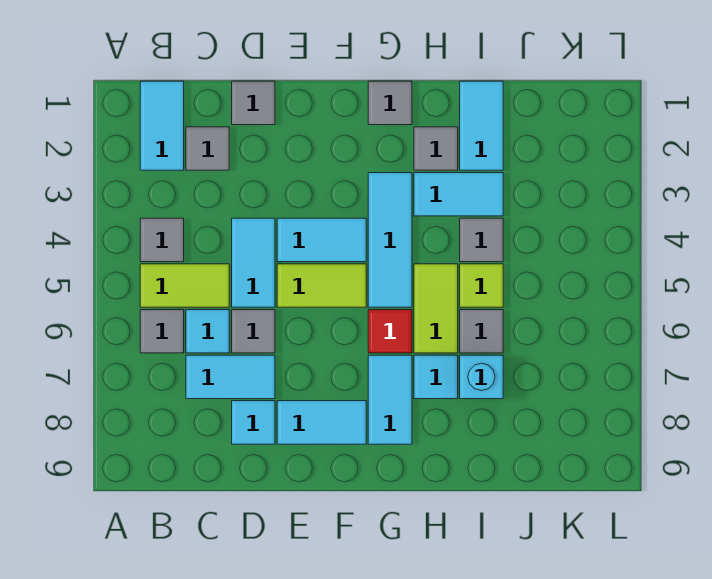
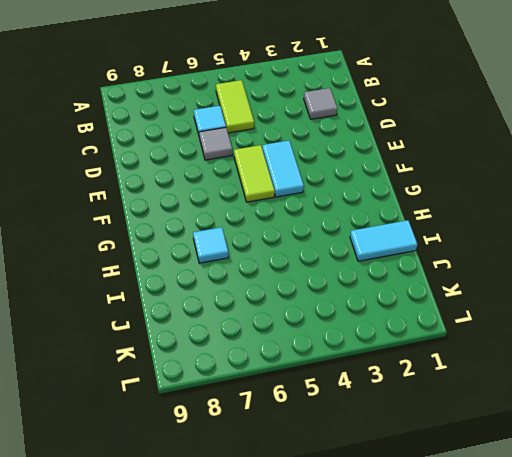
none -> cyan tile B1:B2 level 1
none -> grey tile B4 level 1
none -> grey tile B6 level 1

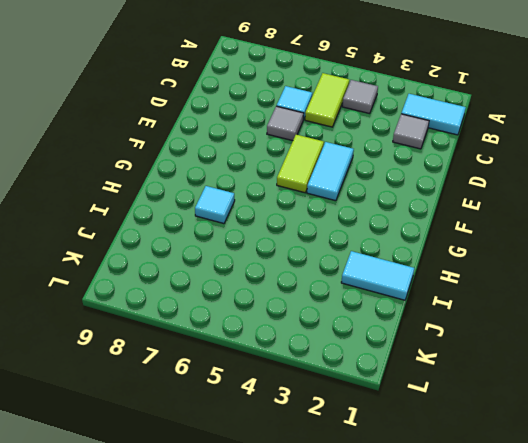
none -> grey tile B6 level 1
none -> cyan tile C7:D7 level 1
none -> grey tile D1 level 1

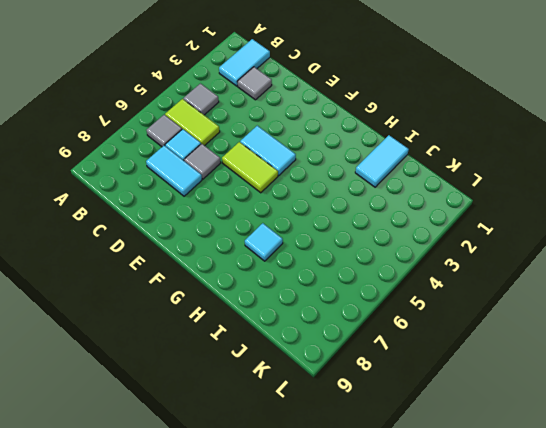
none -> grey tile D1 level 1
none -> cyan tile D4:D5 level 1
none -> cyan tile D8 level 1

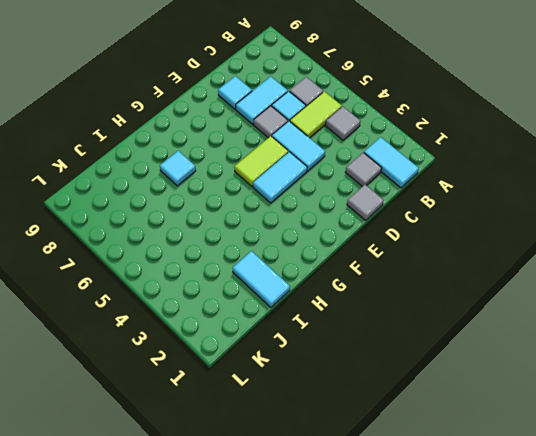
none -> cyan tile E8:F8 level 1
none -> grey tile G1 level 1
none -> cyan tile G3:G5 level 1

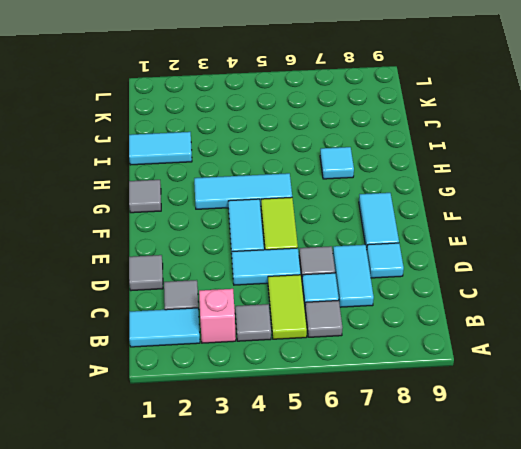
pink brick B3 level 1 -> none
none -> red tile G6 level 1
none -> cyan tile G7:G8 level 1
none -> grey tile H2 level 1

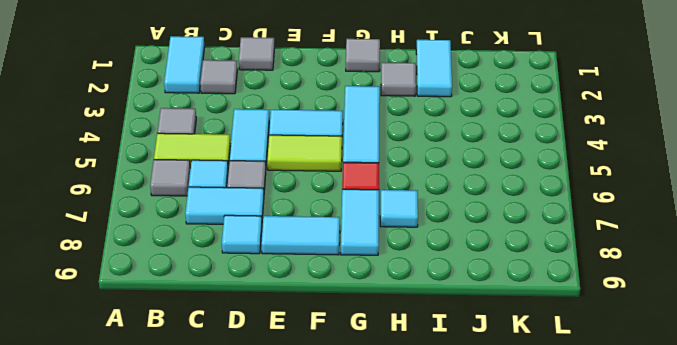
none -> cyan tile H3:I3 level 1
none -> lime tile H5:H6 level 1
none -> grey tile I4 level 1

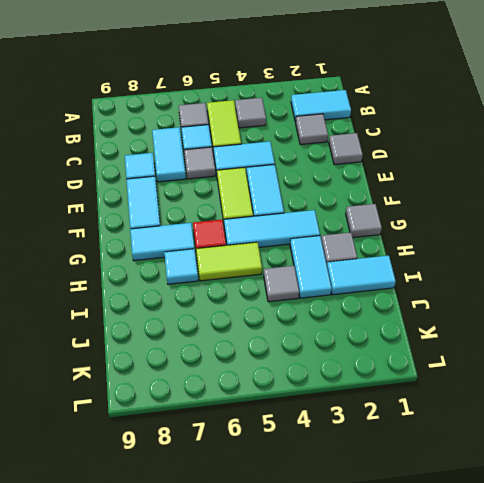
none -> lime tile I5 level 1
none -> grey tile I6 level 1
none -> cyan brick I7 level 1

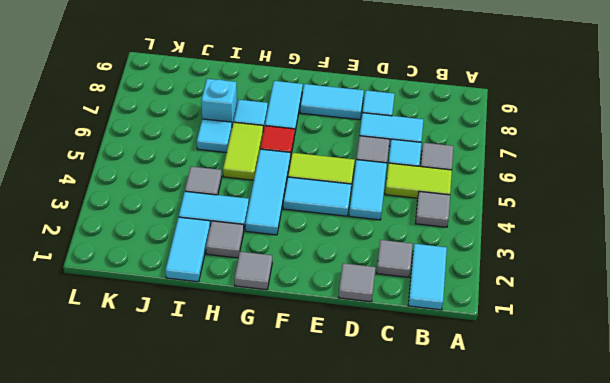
cyan tile I6 level 1 -> grey tile I6 level 1
none -> lime tile I5 level 1

